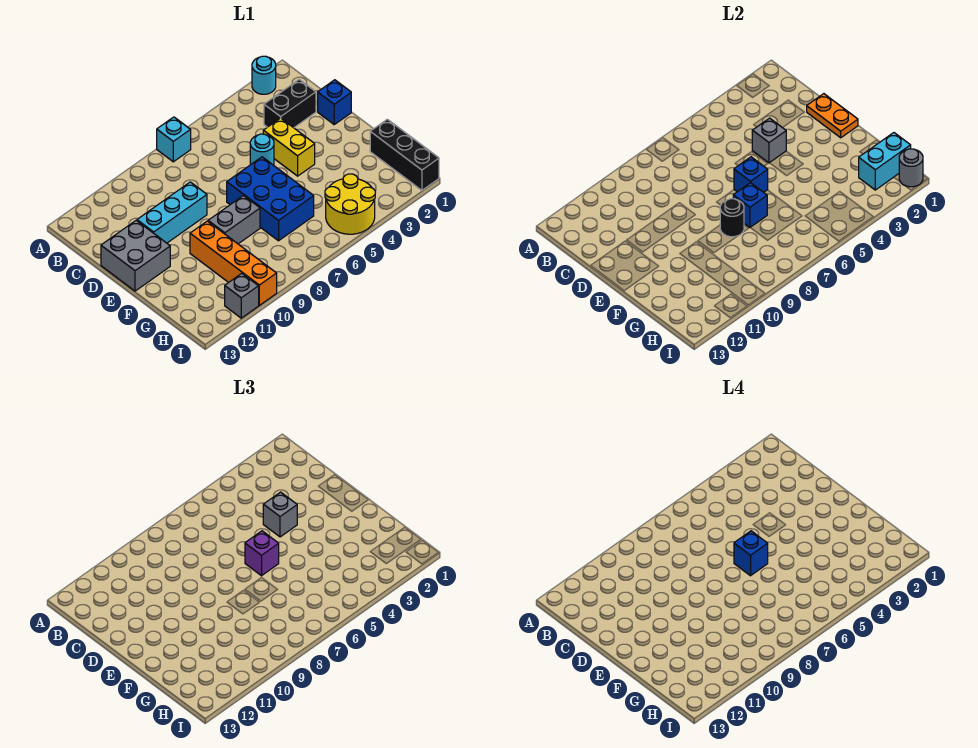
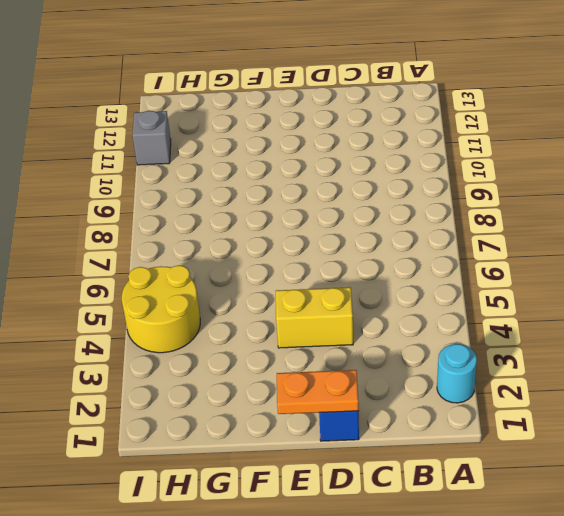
none -> cyan brick A7 level 1
none -> black brick C2:C3 level 1
none -> cyan round brick D5 level 1

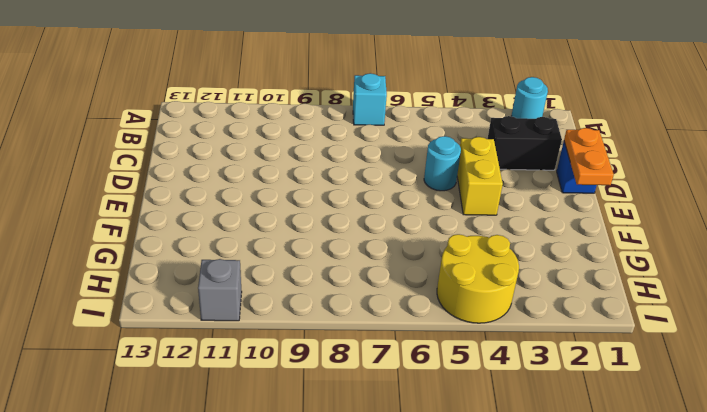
none -> cyan brick D9:D11 level 1
none -> grey brick D12:E13 level 1
none -> blue brick E6:G7 level 1

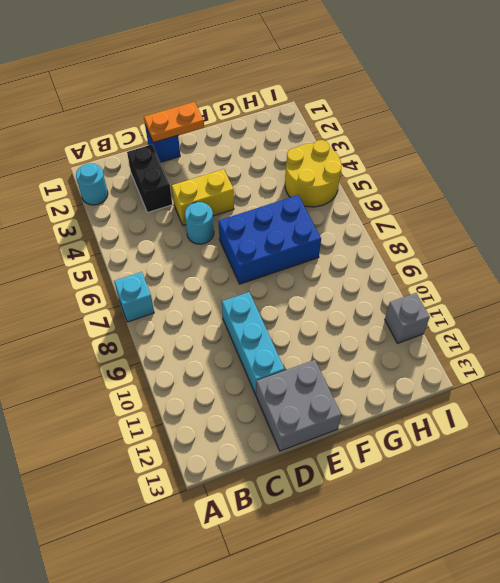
none -> grey brick F8:F9 level 1
none -> orange brick F10:I10 level 1
none -> black brick G1:I1 level 1

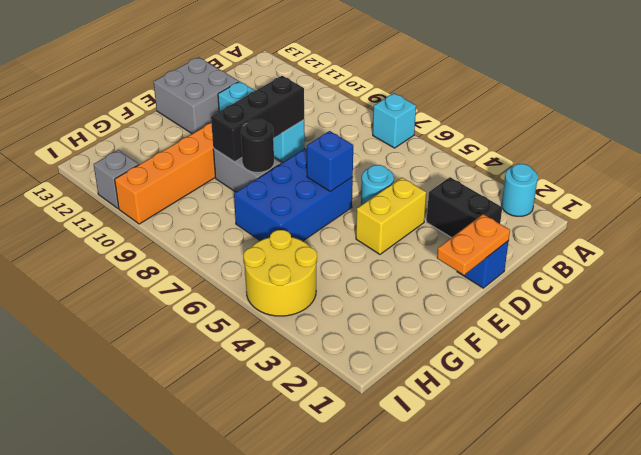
black brick D9:F9 level 2 -> black brick G1:I1 level 1
none -> grey brick D4 level 2
none -> blue brick F7 level 2
none -> cyan brick H1:H2 level 2

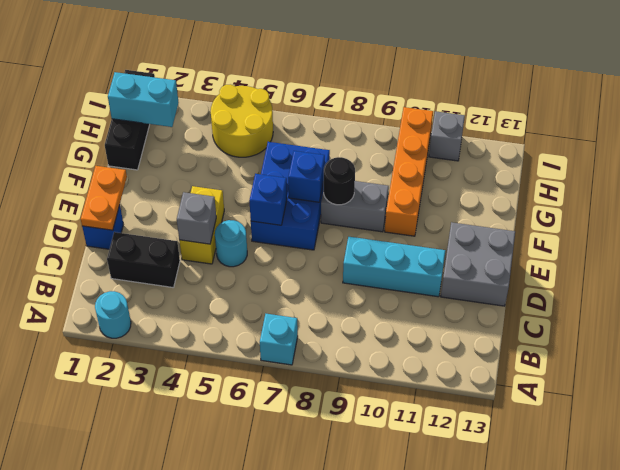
none -> grey round brick I1 level 2
none -> grey brick D4 level 3
none -> purple brick E6 level 3

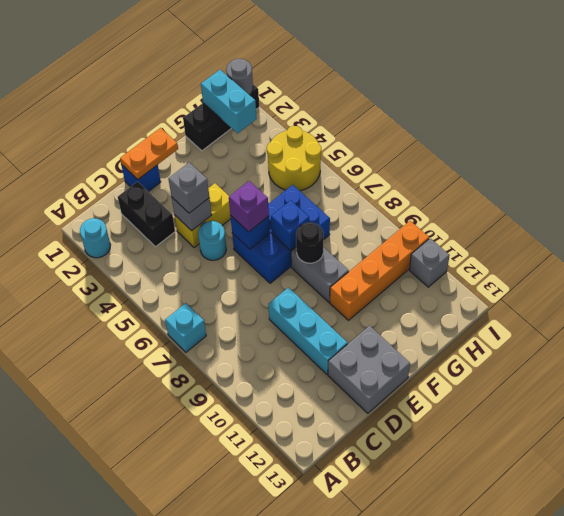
none -> blue brick E6 level 4

